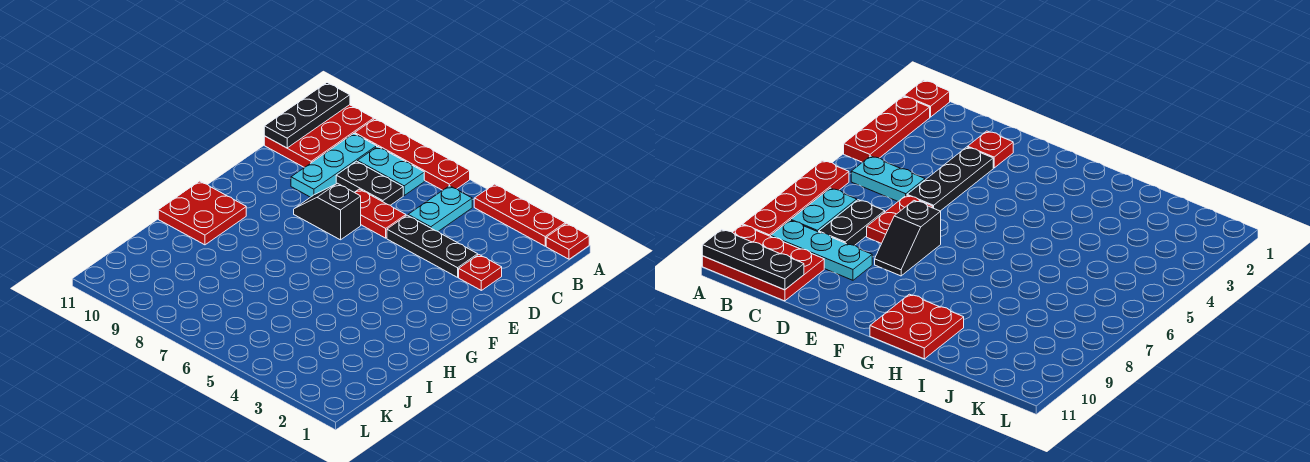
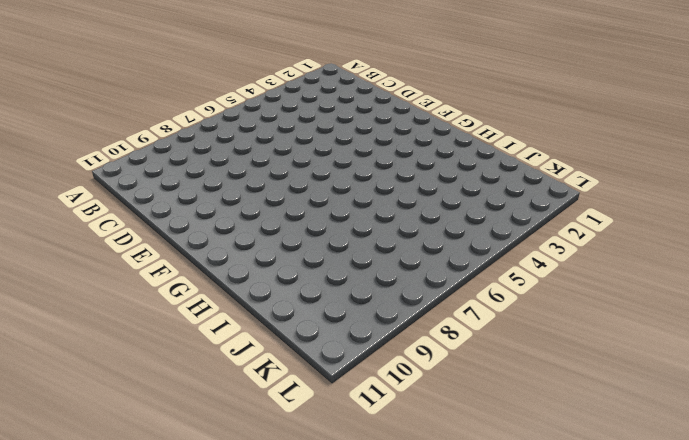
none -> red plate A1 level 1
none -> red plate A2:A4 level 1
none -> red plate A6:A9 level 1

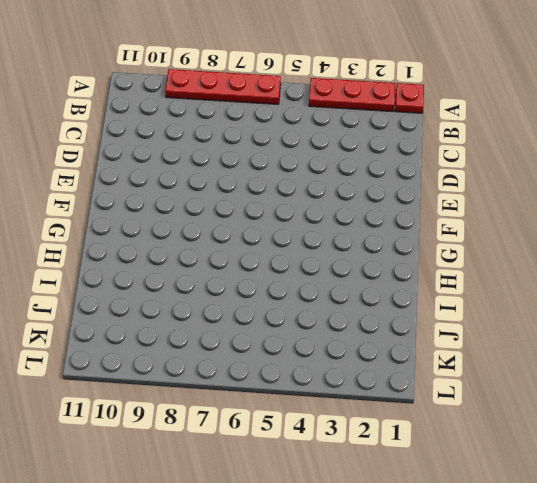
none -> red plate A10:C11 level 1
none -> cyan plate B5:C5 level 1
none -> cyan plate B7:B8 level 1

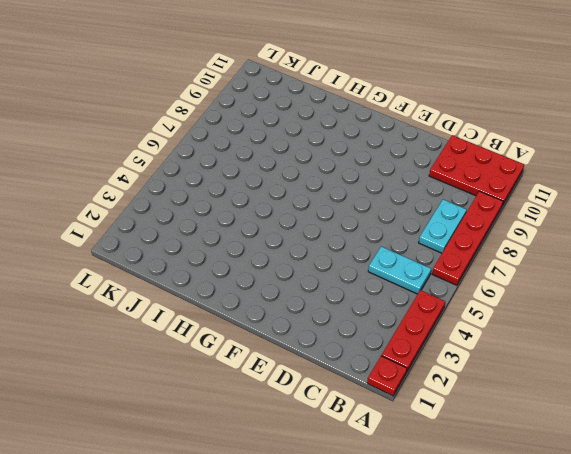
none -> cyan plate B9:D9 level 1
none -> black plate C7:C8 level 1
none -> red plate D2 level 1

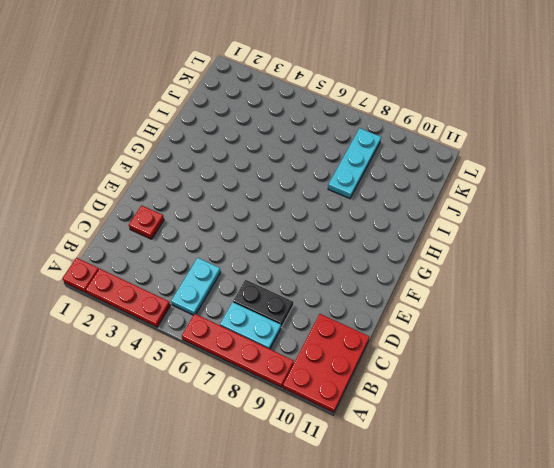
cyan plate I8:K8 level 1 -> cyan plate B9:D9 level 1
none -> black plate D3:D5 level 1
none -> red plate D6:D7 level 1
none -> black slope E7:E8 level 1 top 7

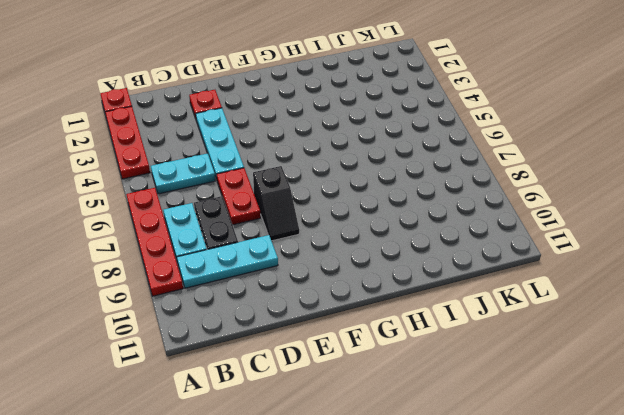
cyan plate D3:D5 level 1 -> black plate D3:D5 level 1
none -> red plate A10:C11 level 1
none -> red plate G10:H11 level 1
none -> black plate A11:C11 level 2

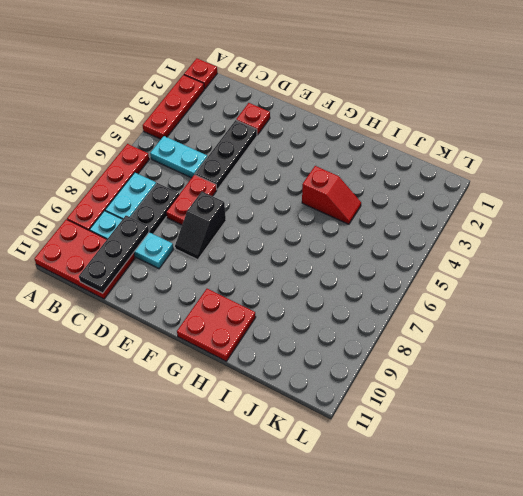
black plate C9:C11 level 2 -> black plate A11:C11 level 2
red slope H4:I4 level 1 top H -> none

